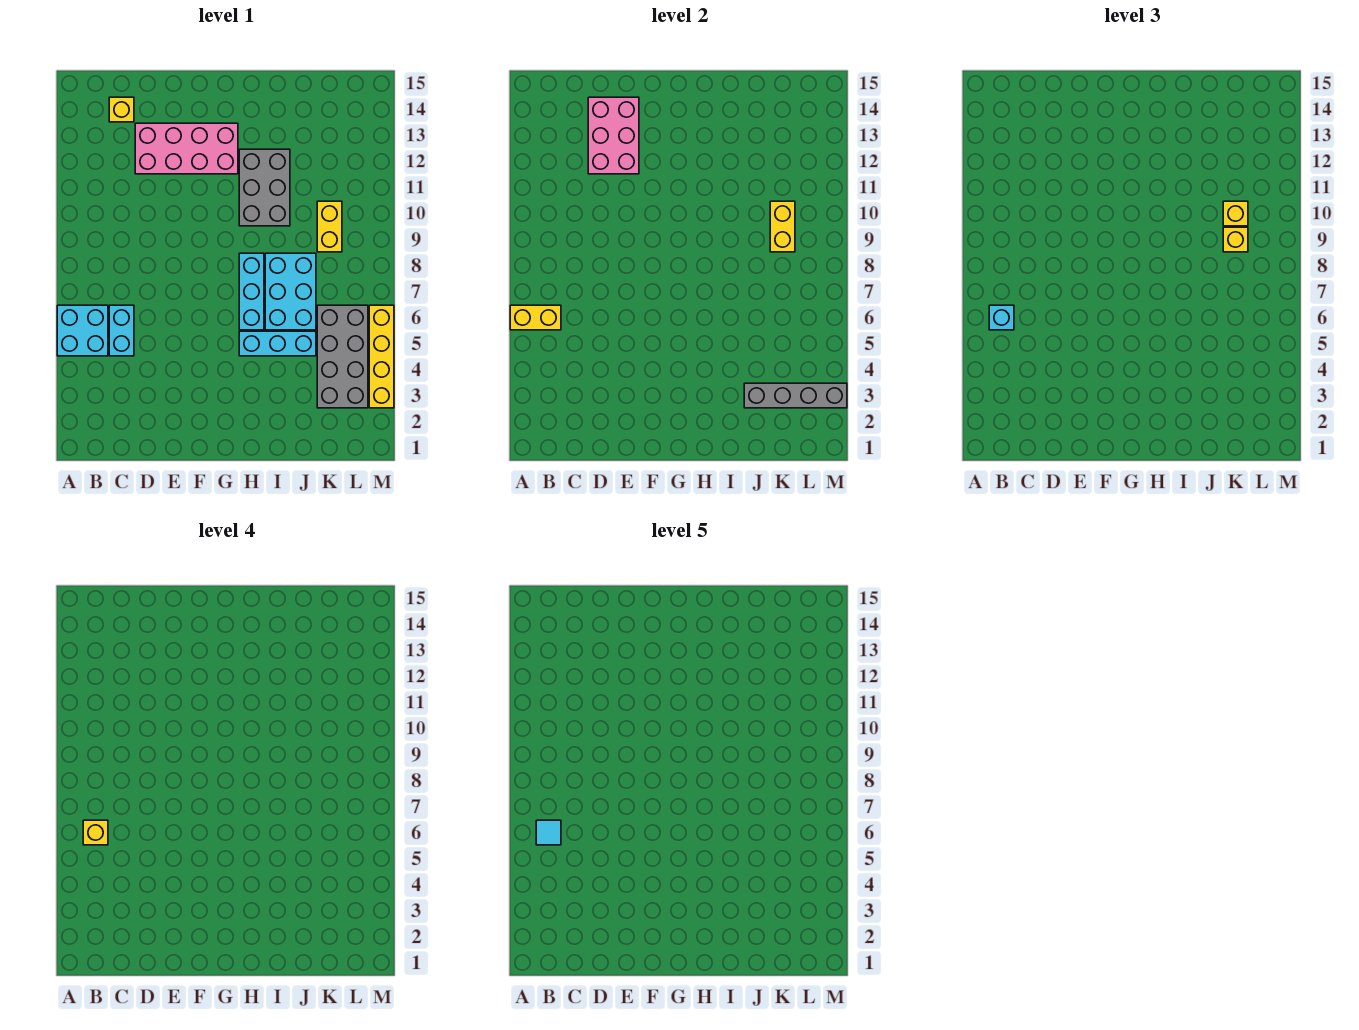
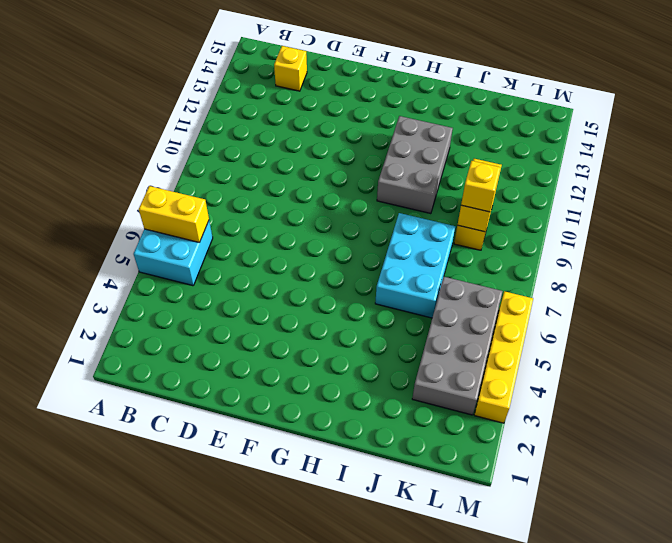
none -> cyan brick C5:C6 level 1
none -> pink brick D12:G13 level 1
none -> cyan brick H5:J5 level 1

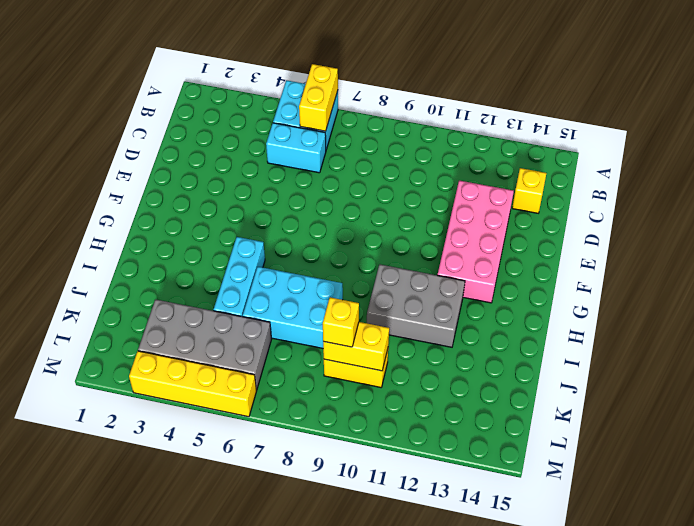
none -> cyan brick H6:H8 level 1
none -> pink brick D12:E14 level 2
none -> grey brick J3:M3 level 2

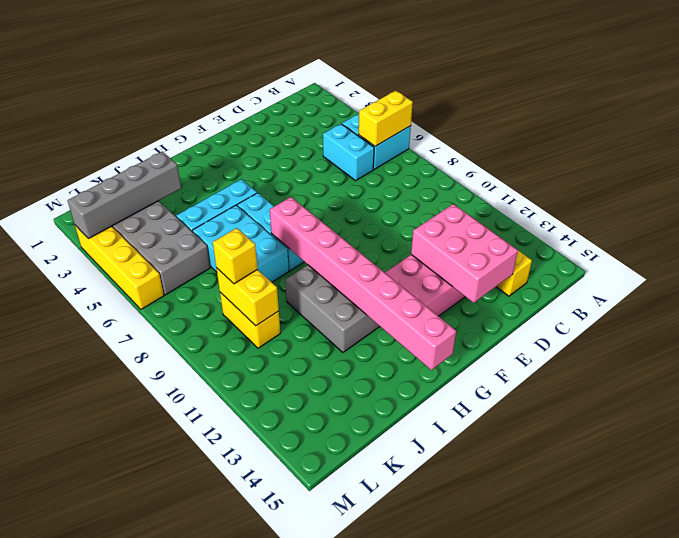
pink brick H8:H15 level 2 -> none
none -> cyan brick B6 level 3
none -> yellow brick K10 level 3
none -> yellow brick B6 level 4

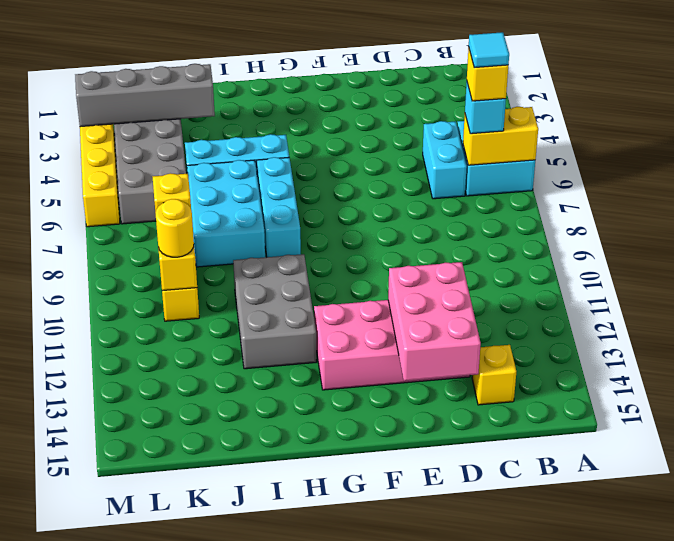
yellow round brick K10 level 3 -> yellow brick K10 level 3

